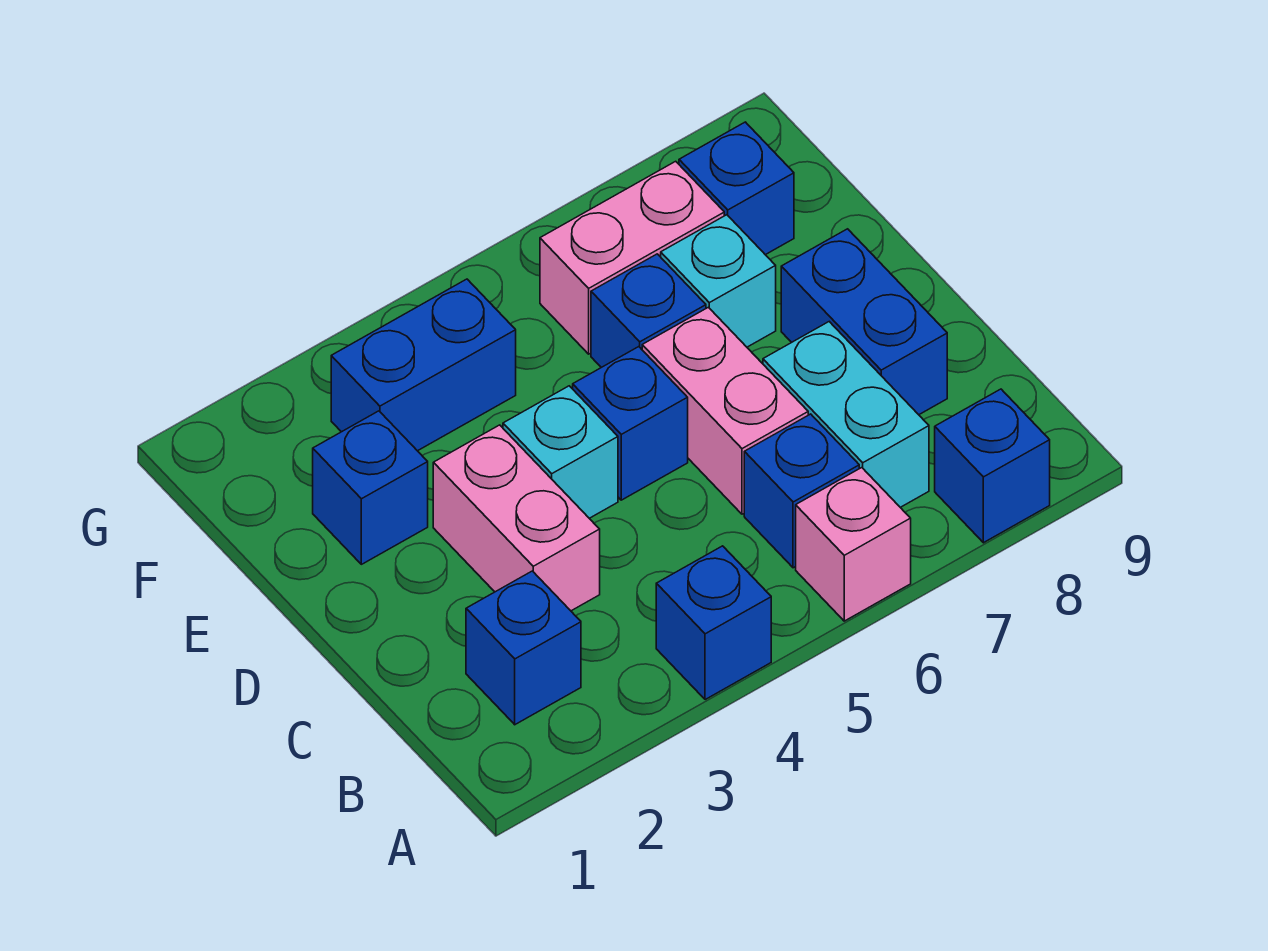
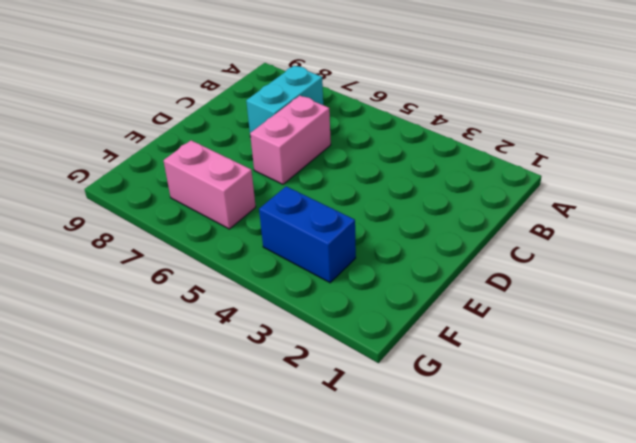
none -> blue brick A4 level 1
none -> pink brick A6 level 1
none -> blue brick A8 level 1

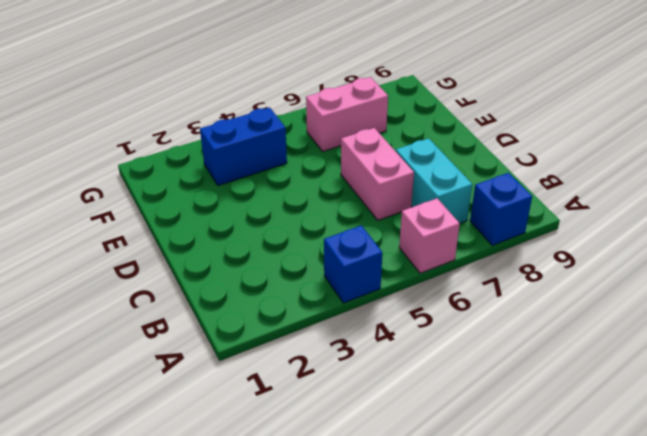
none -> blue brick B2 level 1
none -> blue brick B6 level 1
none -> pink brick C3:D3 level 1

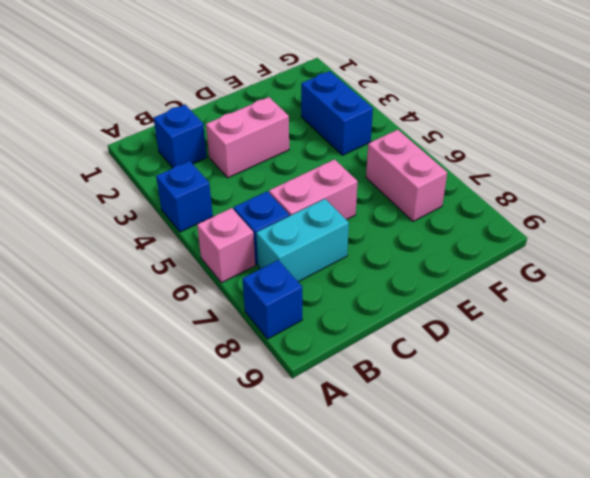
none -> blue brick C8:D8 level 1
none -> cyan brick D4 level 1
none -> blue brick D5 level 1

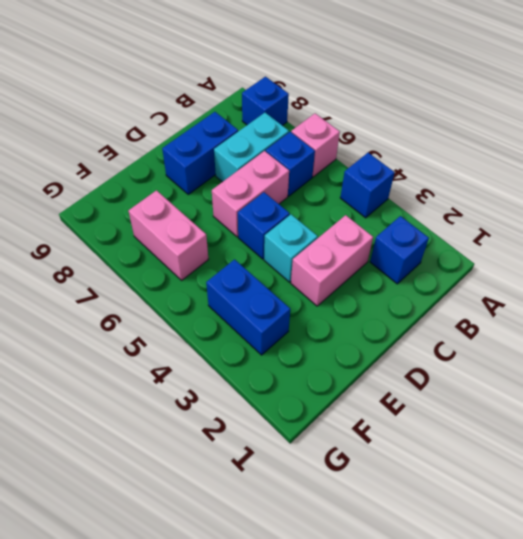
none -> blue brick E2 level 1
none -> blue brick E6 level 1
none -> cyan brick E7 level 1

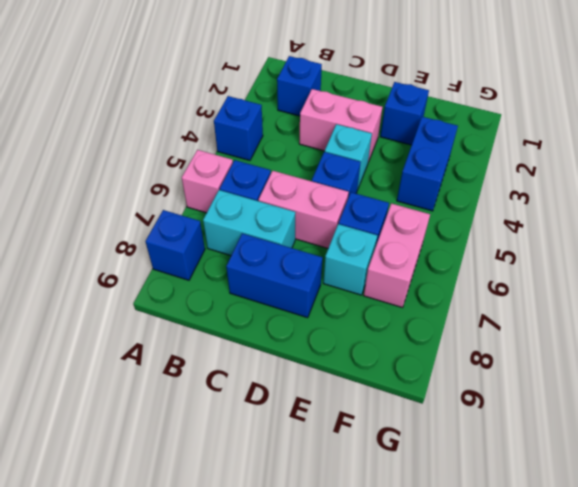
none -> blue brick F8 level 1

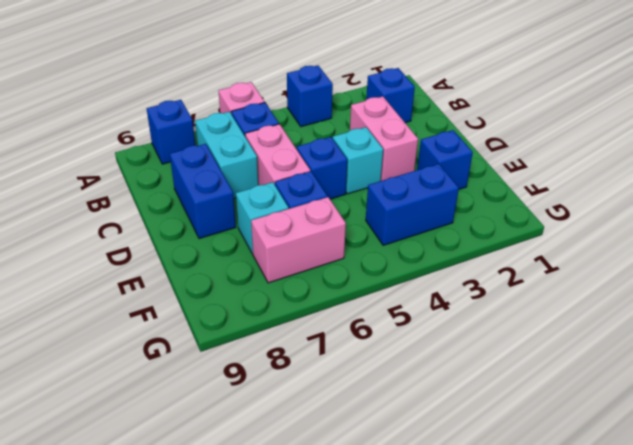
none -> blue brick F8 level 1

